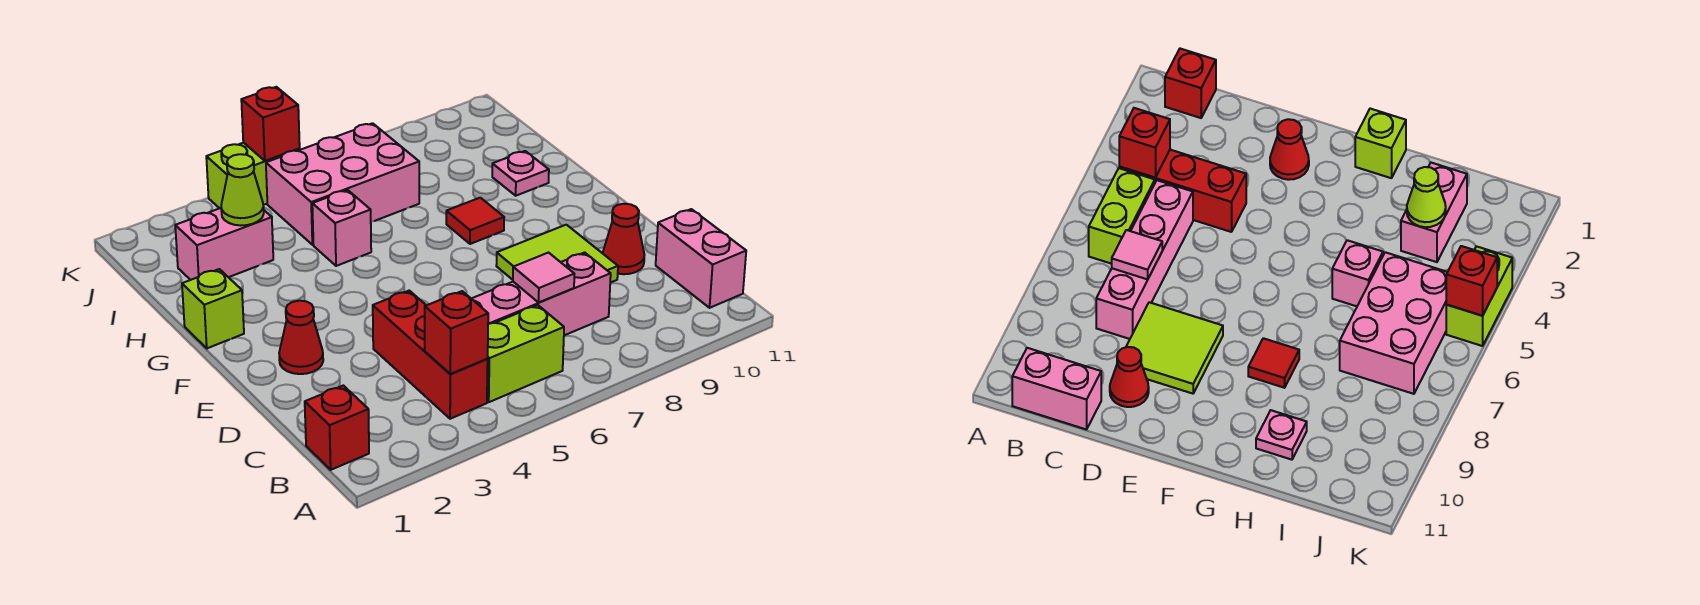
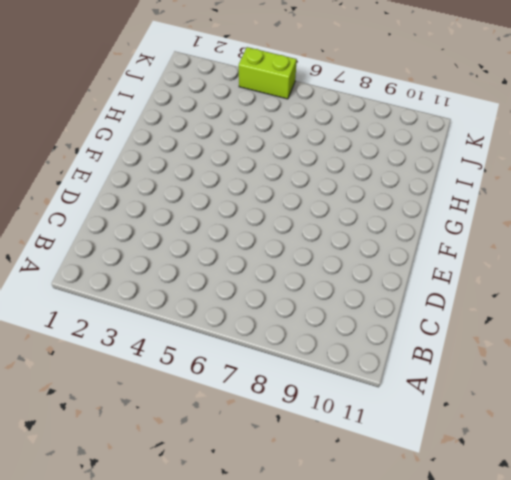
none -> red brick B1 level 1
none -> red brick B4:D4 level 1
none -> lime brick B5:B6 level 1

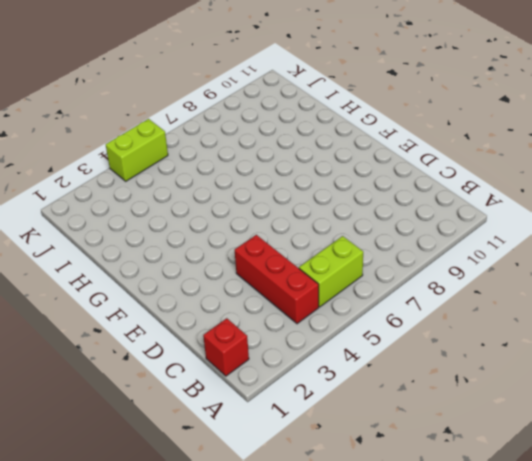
none -> pink brick B11:C11 level 1
none -> pink brick C5:C8 level 1
none -> lime tile D8:E9 level 1

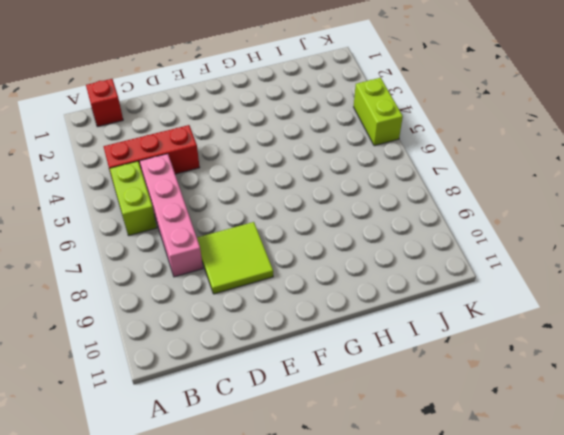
none -> pink brick B11:C11 level 1
none -> red cone D10 level 1
none -> red cone E2 level 1

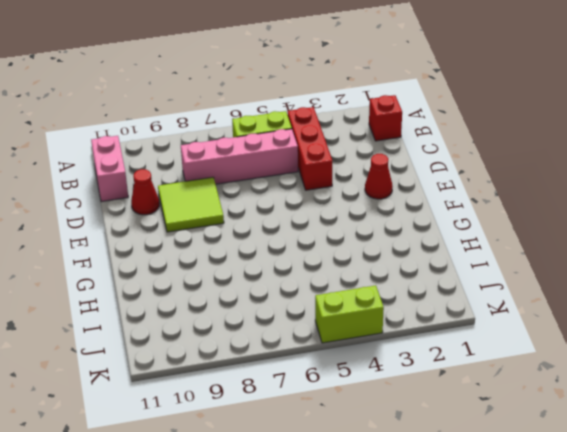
none -> lime brick G1 level 1
none -> red tile G8 level 1
none -> pink brick H5 level 1

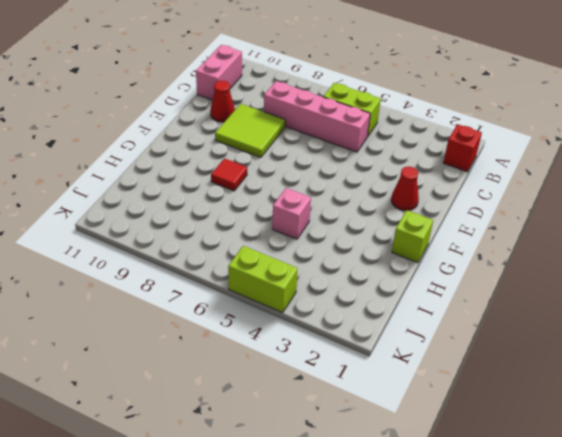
none -> red brick B4:D4 level 1
none -> pink plate H10 level 1
none -> pink brick I2:I3 level 1

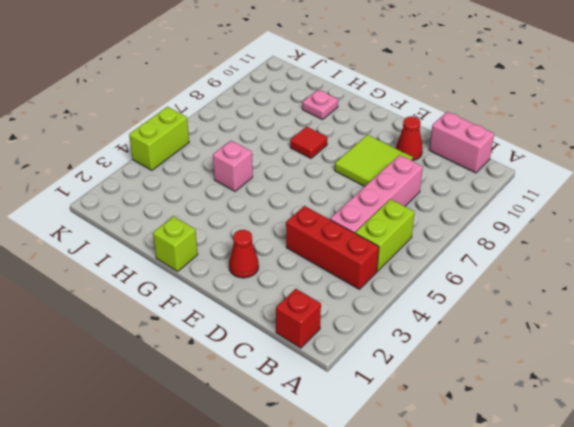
none -> pink brick I2:I3 level 1
none -> pink brick I5:J7 level 1
none -> red brick B4 level 2

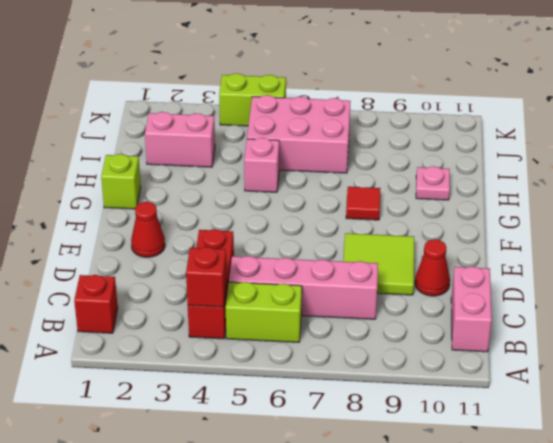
none -> pink tile C7 level 2
none -> lime cone I3 level 2
none -> red brick K5 level 2

